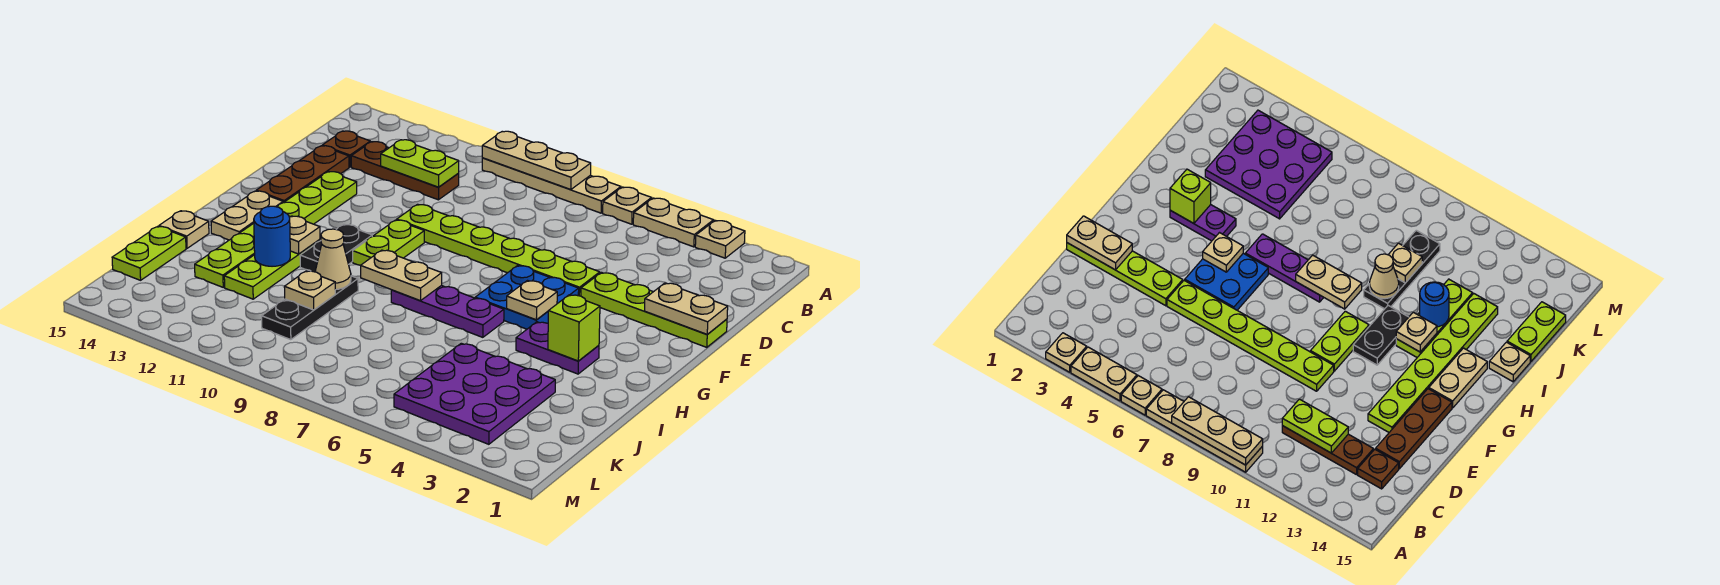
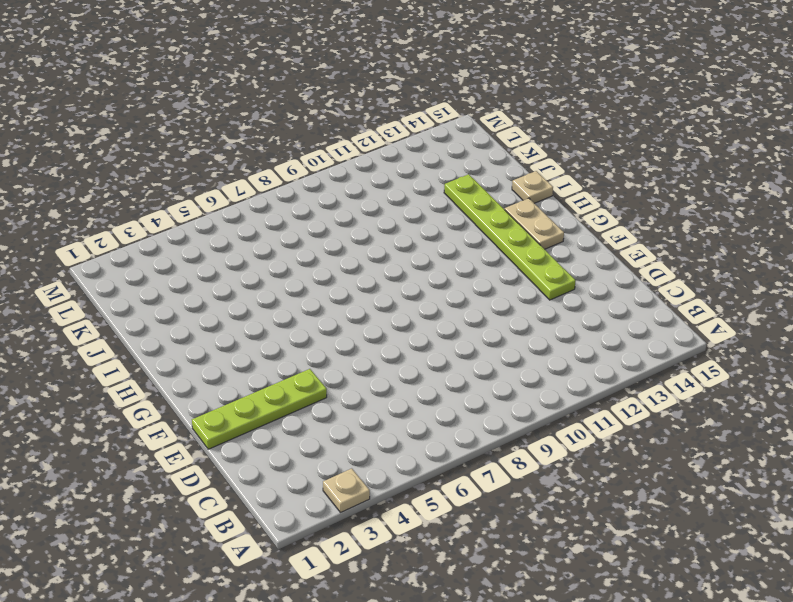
none -> tan plate A4:A5 level 1
none -> tan plate A6 level 1
none -> tan plate A7:A10 level 1
none -> brown plate C11:C13 level 1

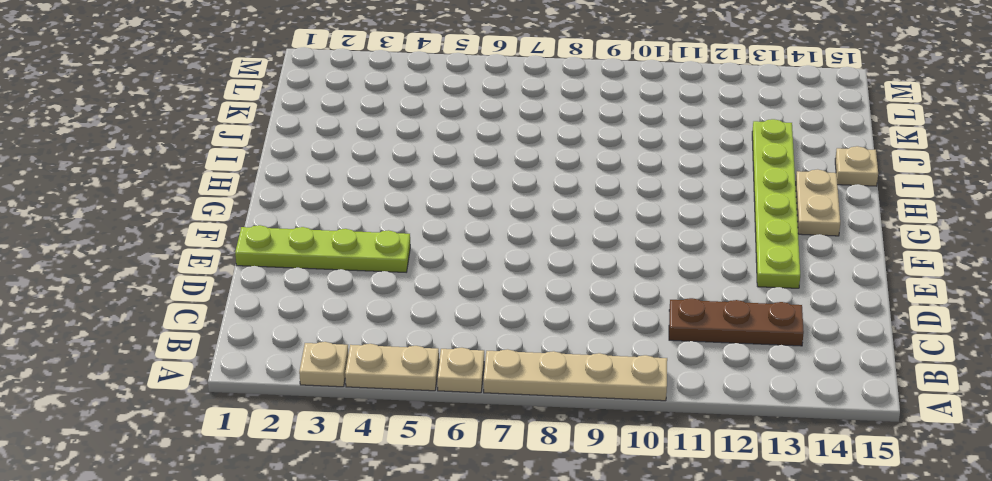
none -> brown plate C14 level 1
none -> brown plate D14:F14 level 1
none -> lime plate E5:E10 level 1
none -> blue plate F5:G6 level 1

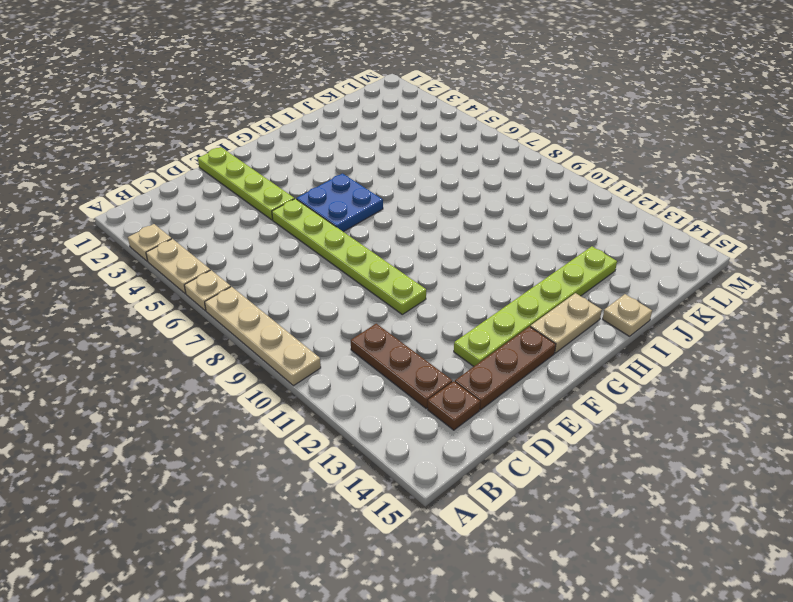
none -> lime plate F10:G10 level 1
none -> black plate G11:H11 level 1
none -> purple plate H3:H4 level 1
none -> purple plate H6:H8 level 1

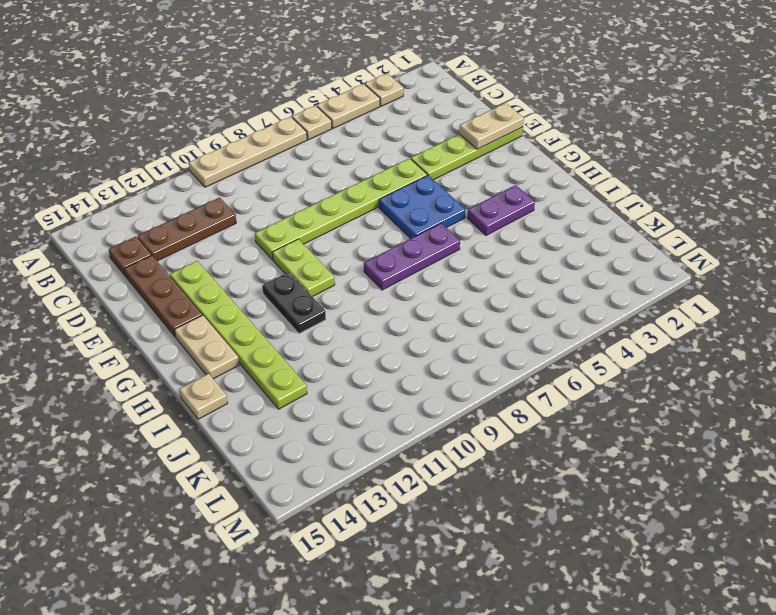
none -> lime plate H12:J12 level 1
none -> black plate I10:K10 level 1
none -> purple plate J3:L5 level 1
none -> lime plate J15:K15 level 1

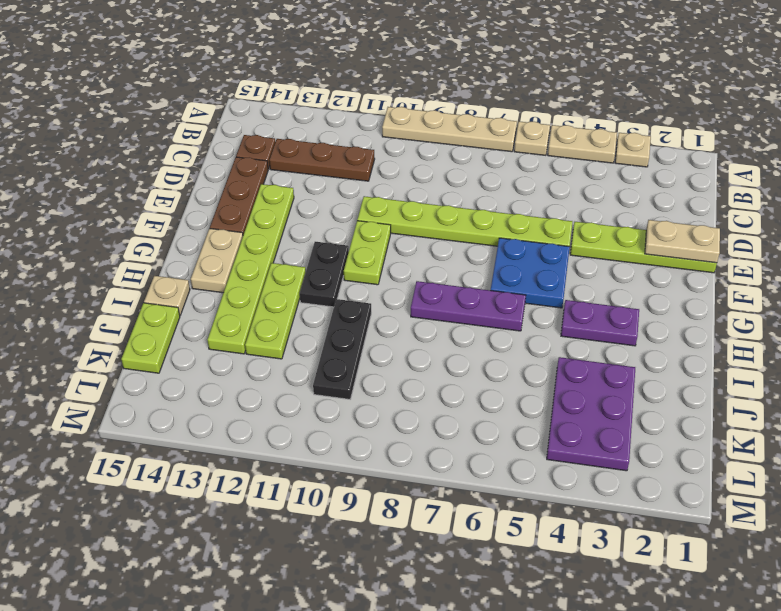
purple plate J3:L4 level 1 -> purple plate J3:L5 level 1
none -> tan plate A8:A10 level 2
none -> lime plate C11:C12 level 2
none -> tan plate G5 level 2
none -> lime brick H3 level 2

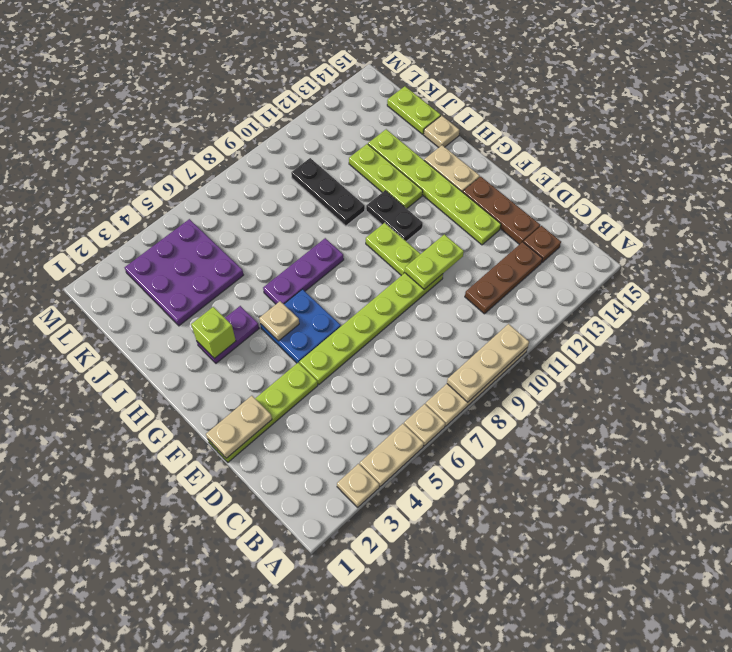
lime plate E10:E11 level 2 -> lime plate C11:C12 level 2
none -> tan plate H8:H9 level 2
none -> tan plate H12 level 2
none -> tan cone I10 level 2
none -> blue round brick I12 level 2

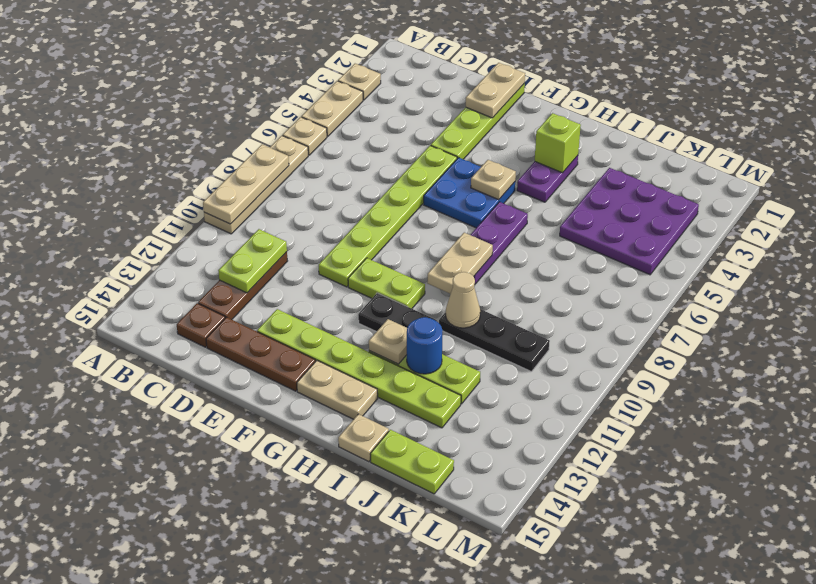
none -> tan plate J10 level 2

